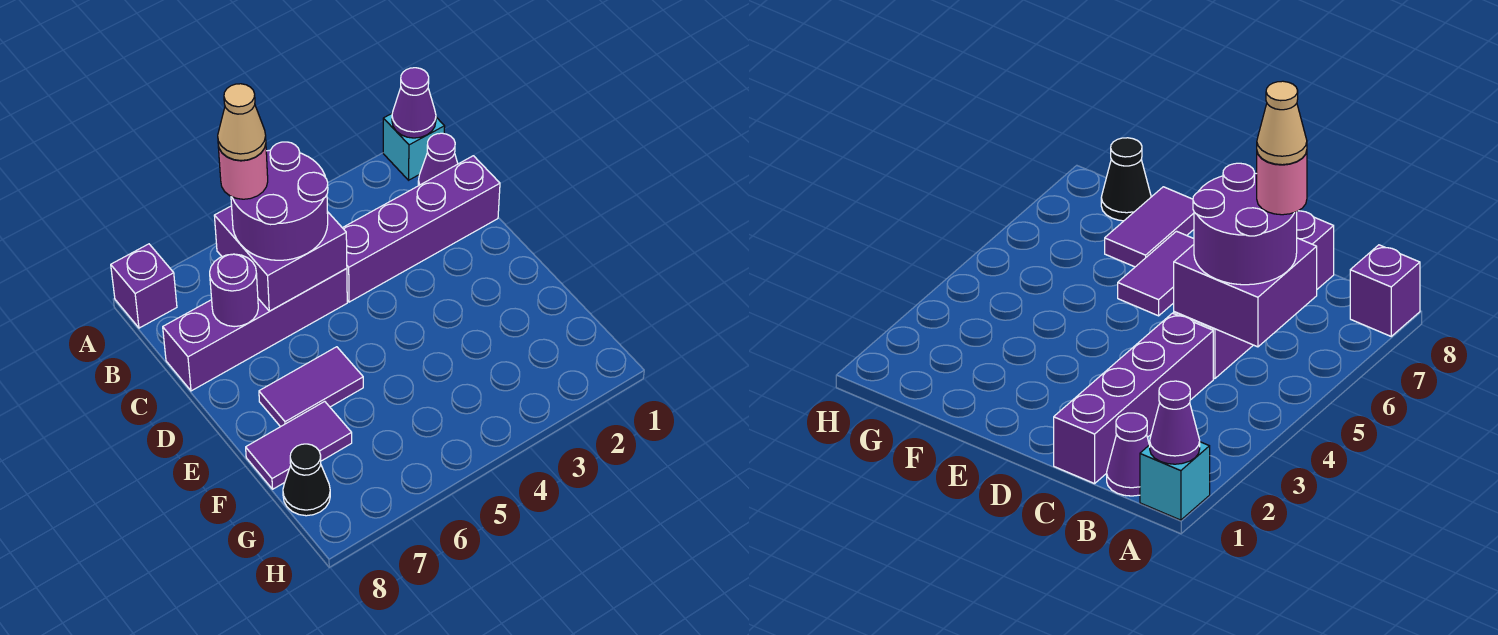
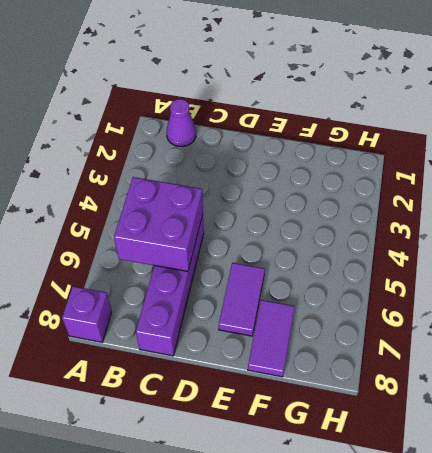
none -> cyan brick A1 level 1
none -> purple brick C1:C4 level 1
none -> black cone G8 level 1

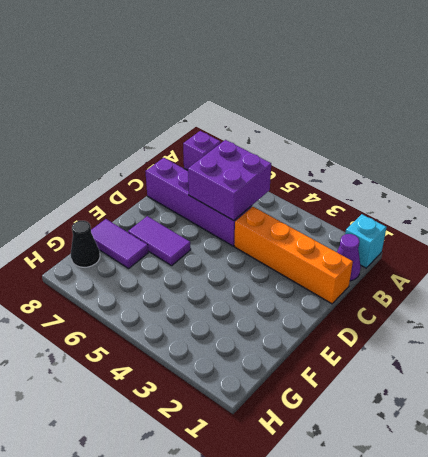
orange brick C1:C4 level 1 -> purple brick C1:C4 level 1
none -> purple cone A1 level 2
none -> purple round brick C7 level 2
none -> purple round brick B5:C6 level 3

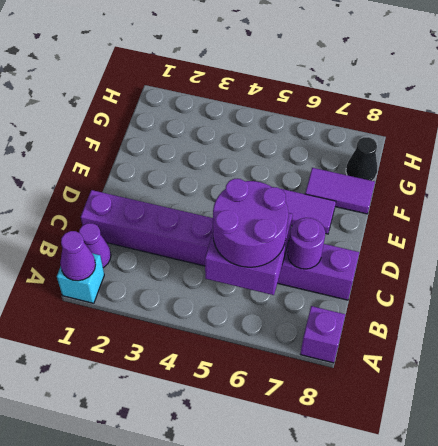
none -> pink round brick B6 level 4
none -> tan cone B6 level 5

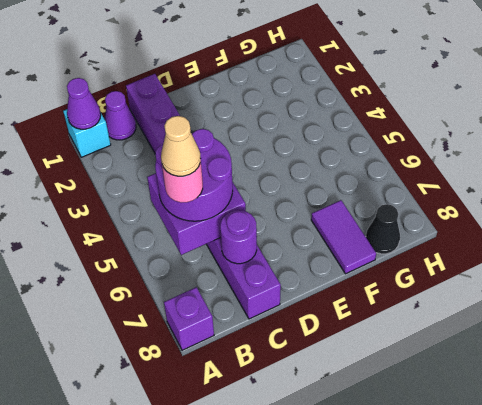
none -> purple tile E6:E7 level 1

